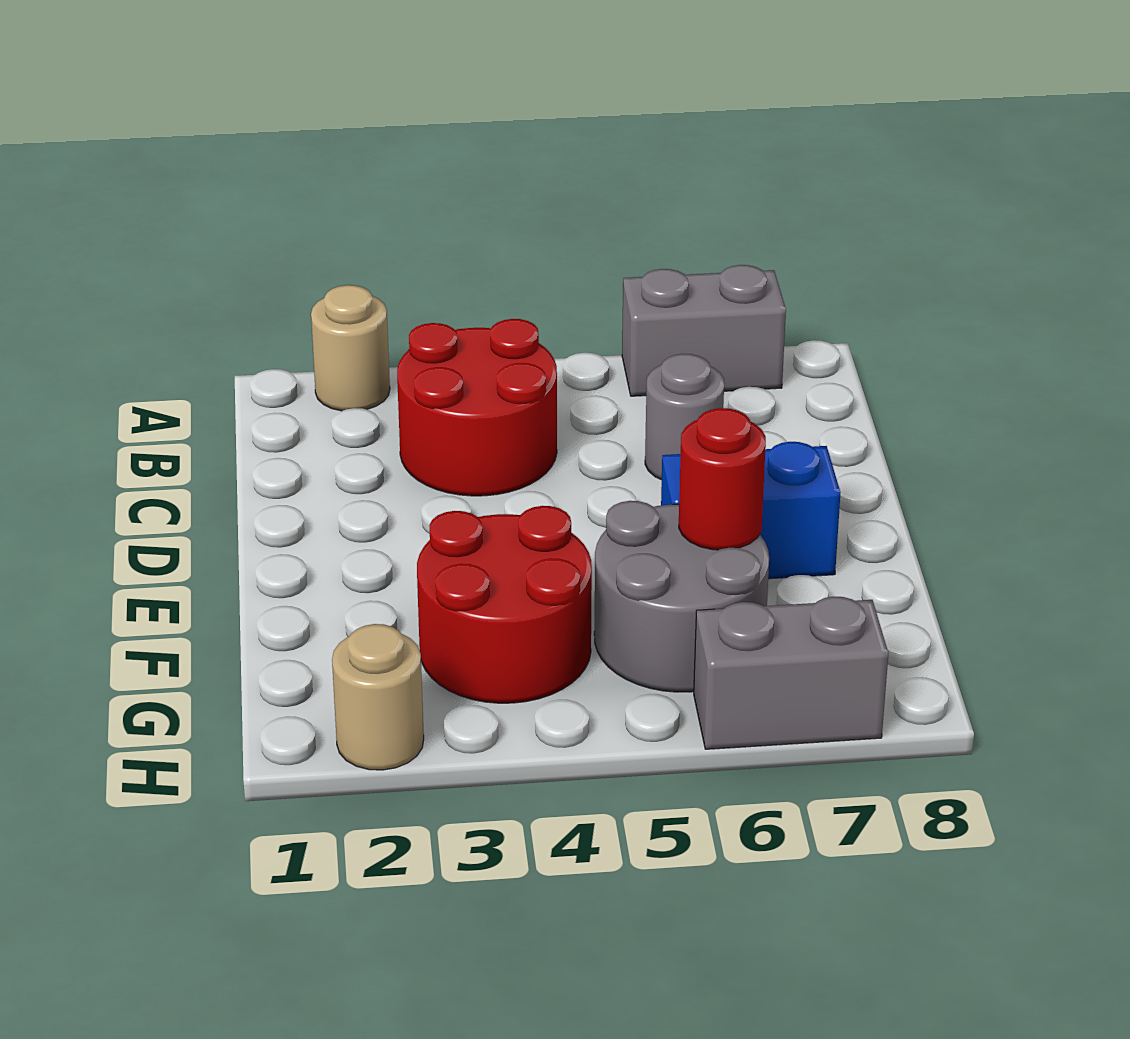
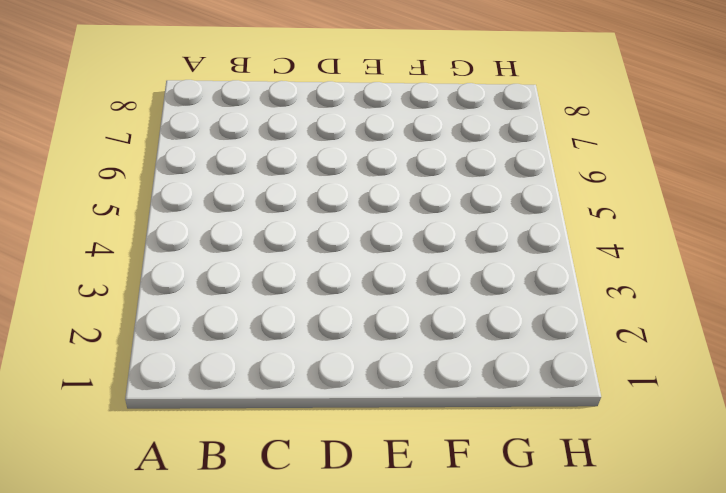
none -> tan round brick A2 level 1
none -> grey brick A6:A7 level 1

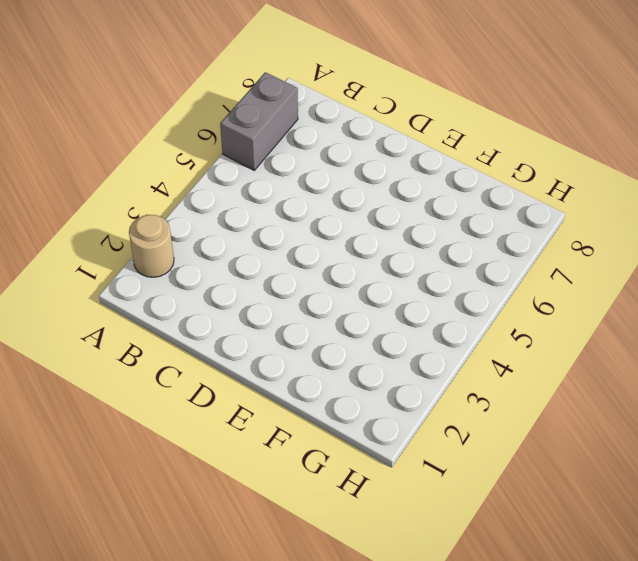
none -> red round brick B3:C4 level 1
none -> grey round brick C6 level 1

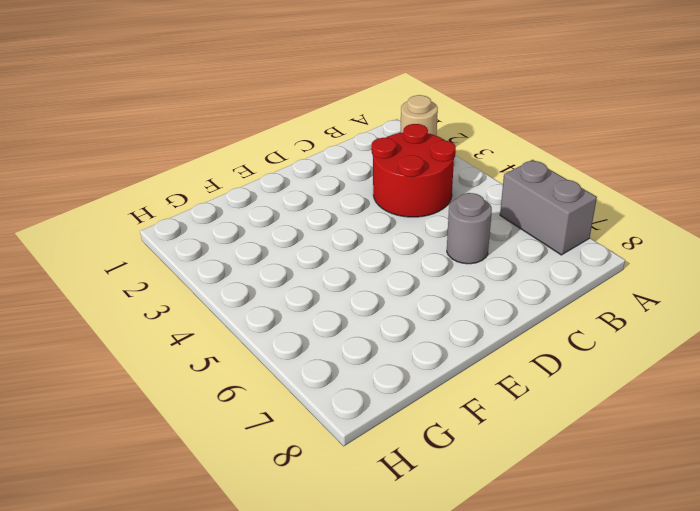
none -> blue brick E6:E7 level 1
none -> red round brick F3:G4 level 1

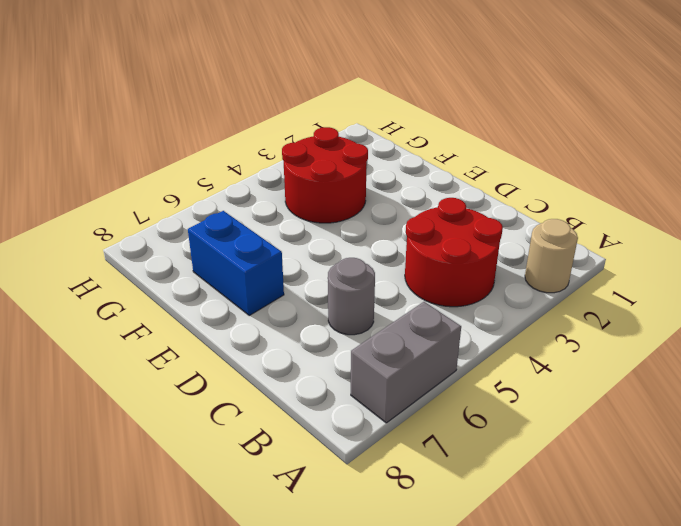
blue brick E7:F7 level 1 -> blue brick E6:E7 level 1
none -> grey round brick F5:G6 level 1
none -> tan round brick H2 level 1

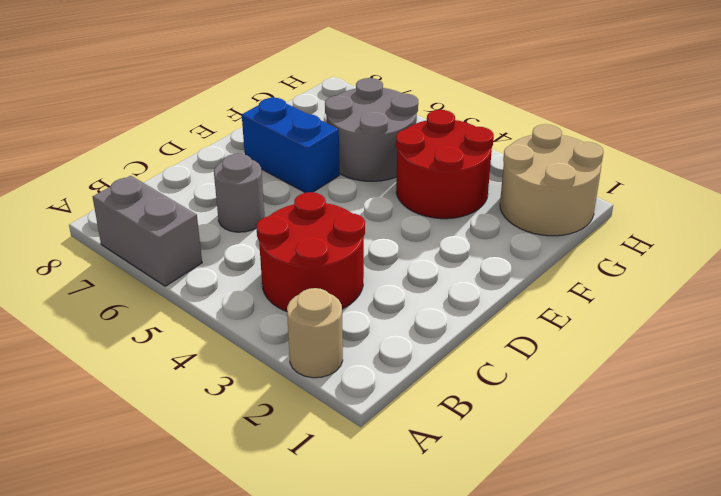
tan round brick G1:H2 level 1 -> tan round brick H2 level 1
none -> grey brick H6:H7 level 1
none -> red round brick F6 level 2

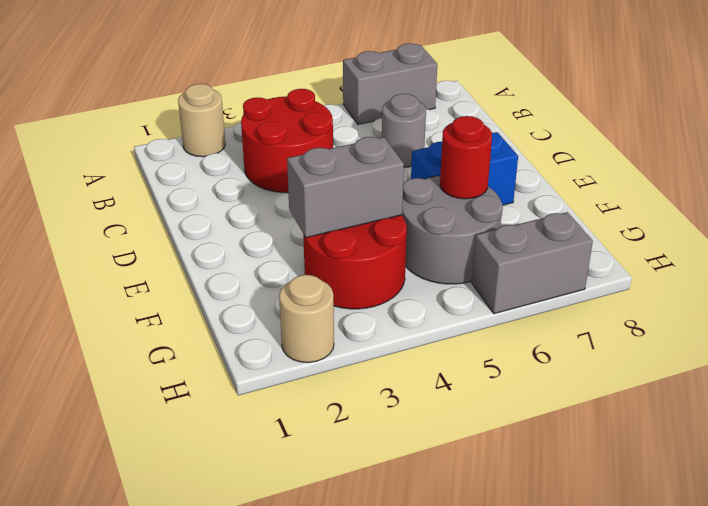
grey brick F3:F4 level 2 -> none

